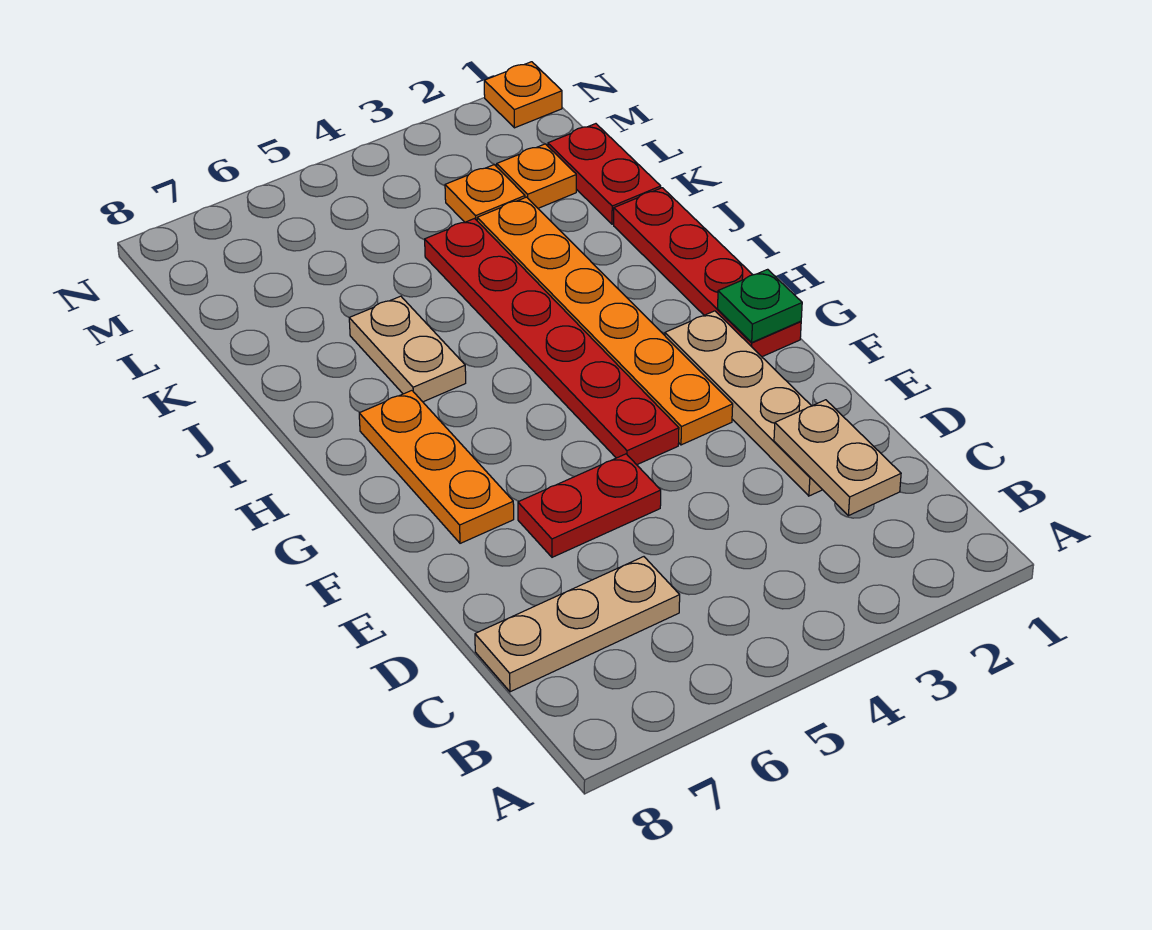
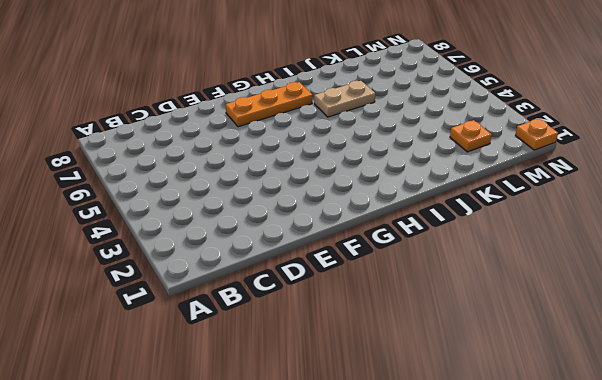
none -> tan plate C6:C8 level 1
none -> tan plate D2:G2 level 1
none -> red plate E5:E6 level 1

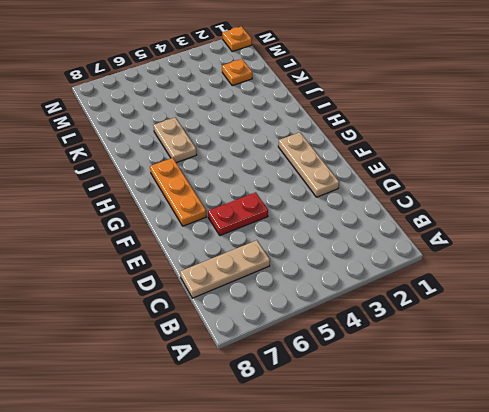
tan plate E2:G2 level 1 -> tan plate D2:G2 level 1
none -> orange plate F3:K3 level 1
none -> red plate F4:K4 level 1
none -> red plate G1:J1 level 1

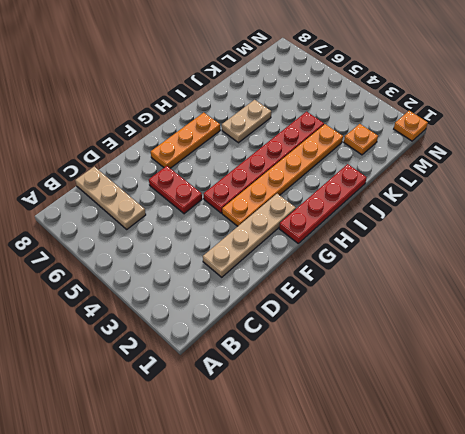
none -> red plate K1:L1 level 1
none -> orange plate L3 level 1
none -> tan plate C2:D2 level 2

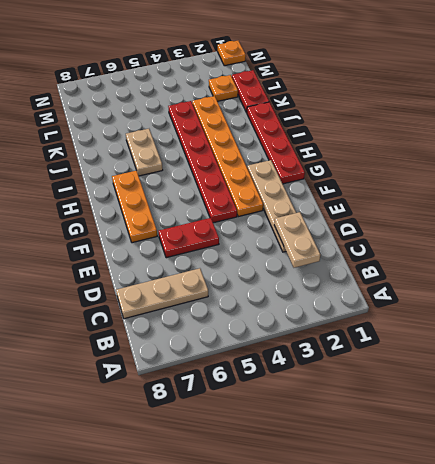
none -> orange plate L3 level 1
none -> green plate G1 level 2

